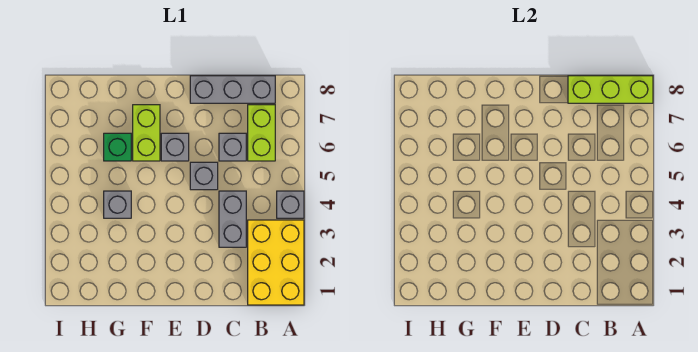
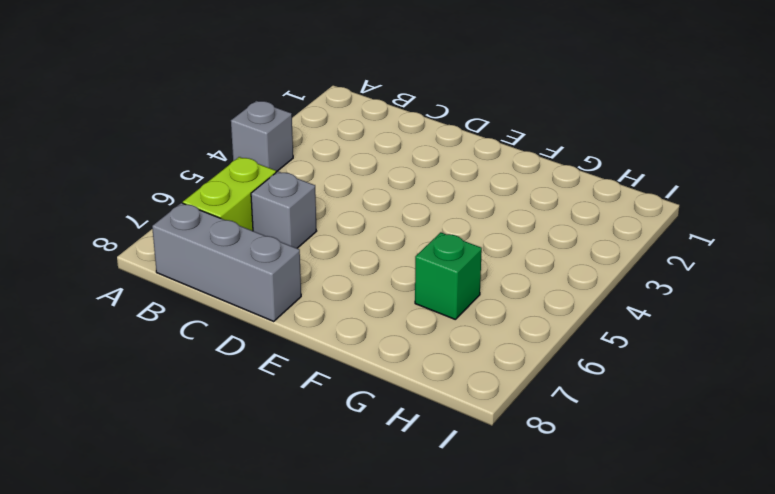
none -> yellow brick A1:B3 level 1
none -> grey brick C3:C4 level 1
none -> grey brick D5 level 1

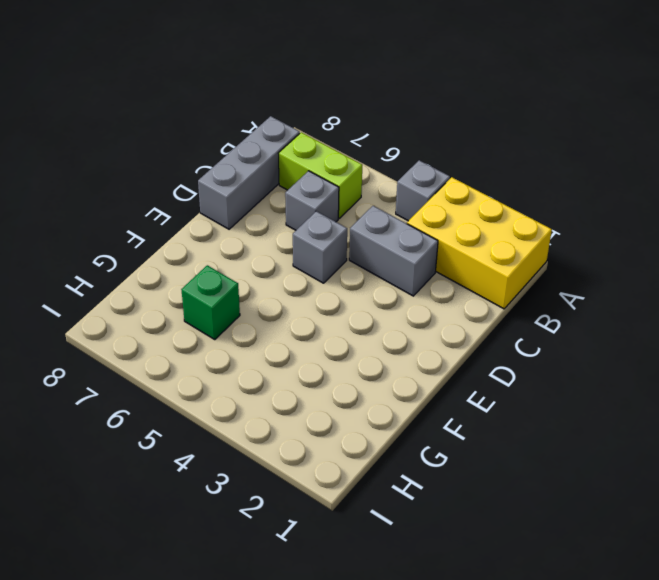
none -> grey brick E6 level 1
none -> lime brick F6:F7 level 1
none -> grey brick G4 level 1

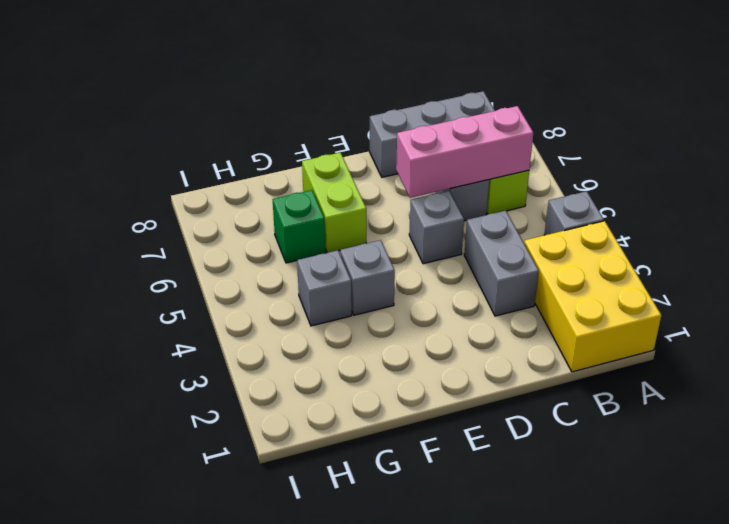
pink brick B6:D6 level 2 -> none
grey brick F4 level 1 -> grey brick E6 level 1
none -> lime brick A8:C8 level 2

